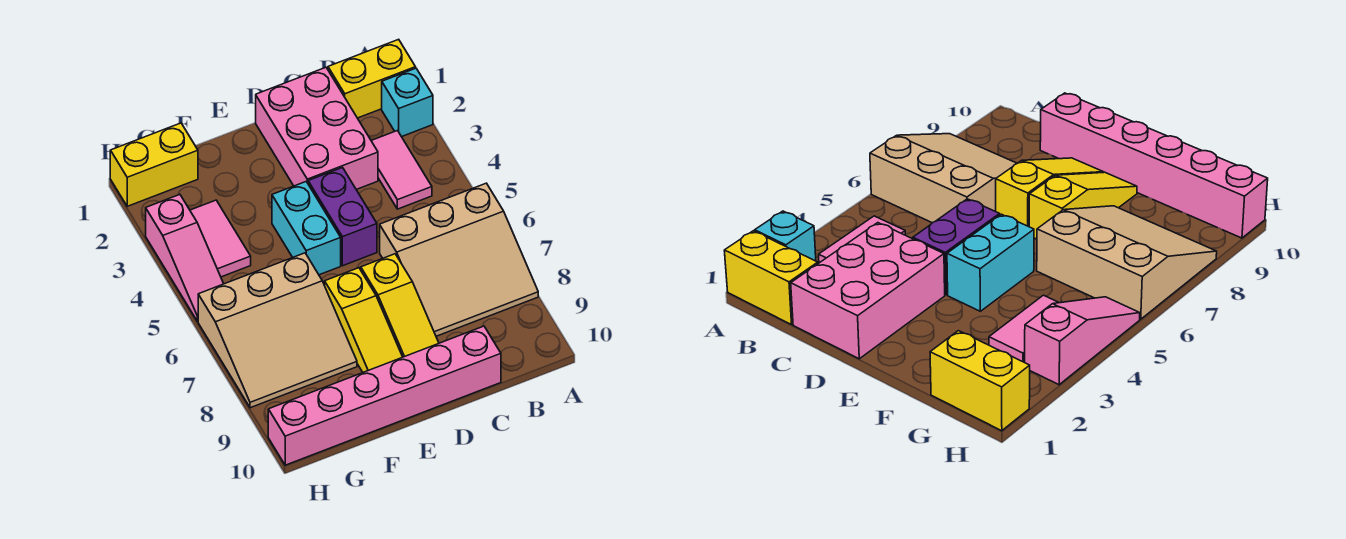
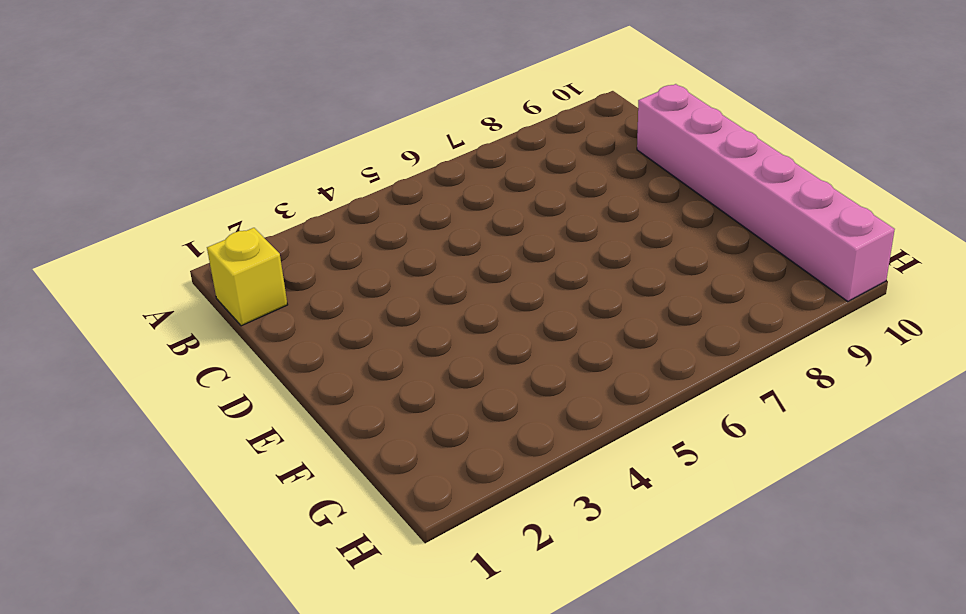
yellow brick B1 level 1 -> yellow brick A1:B1 level 1
none -> cyan brick A2 level 1
none -> tan slope A6:C8 level 1 top 6
none -> pink tile B3:B4 level 1

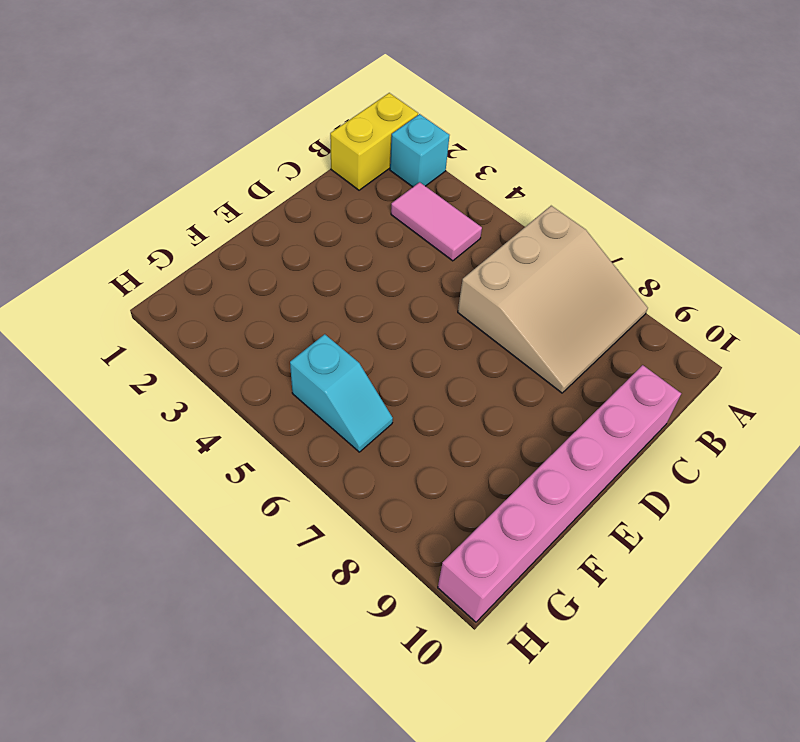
cyan slope G5:G6 level 1 top 5 -> tan slope F6:H8 level 1 top 6
none -> pink brick C1:D3 level 1
none -> purple brick D4:D5 level 1
none -> yellow slope D7:D9 level 1 top 7

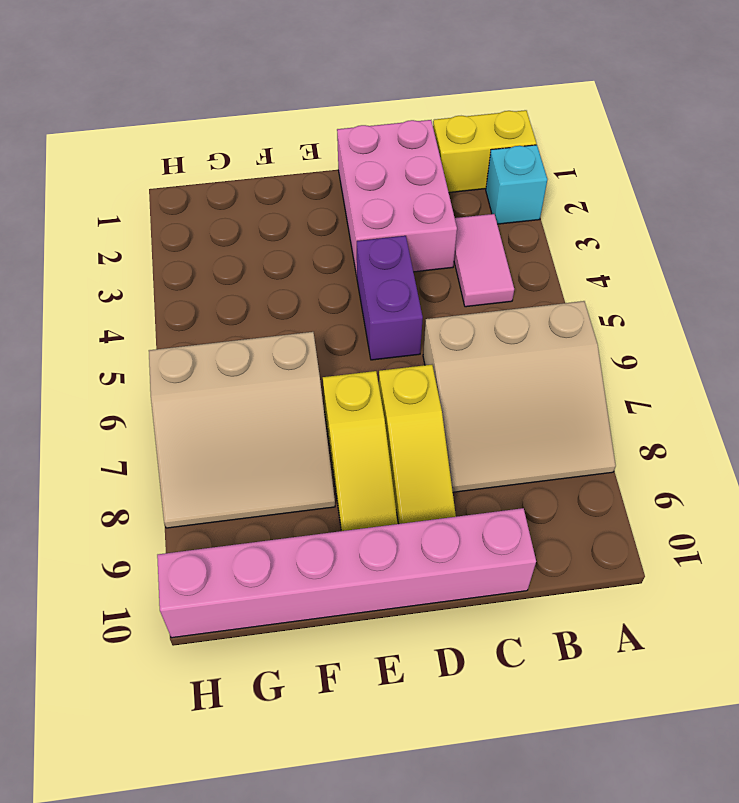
none -> cyan brick E4:E5 level 1
none -> yellow brick G1:H1 level 1
none -> pink tile G3:G4 level 1

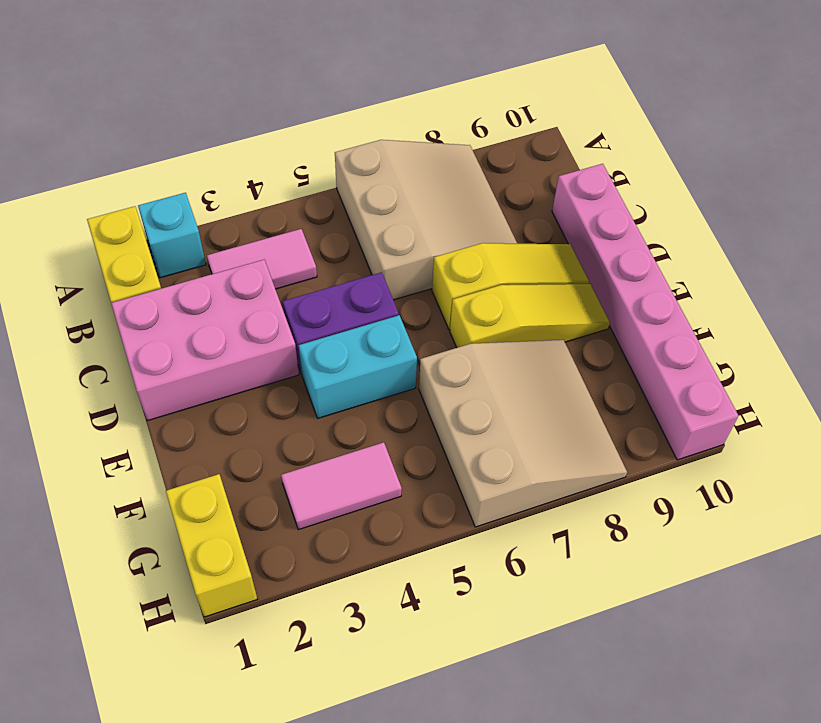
none -> pink slope H3:H5 level 1 top 3

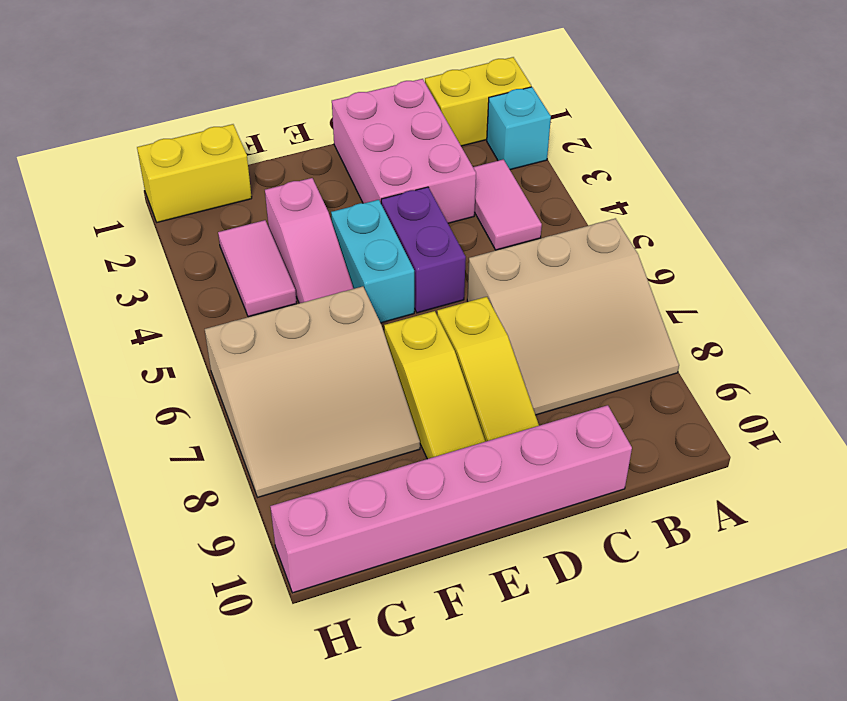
pink slope F3:F5 level 1 top 3 -> pink slope H3:H5 level 1 top 3

